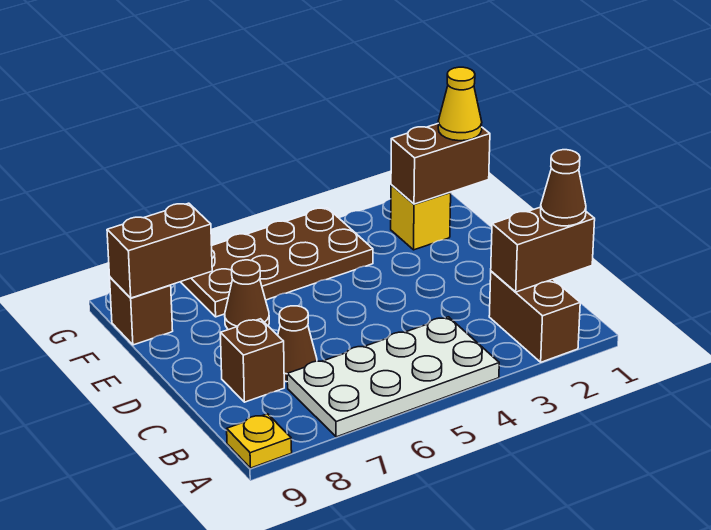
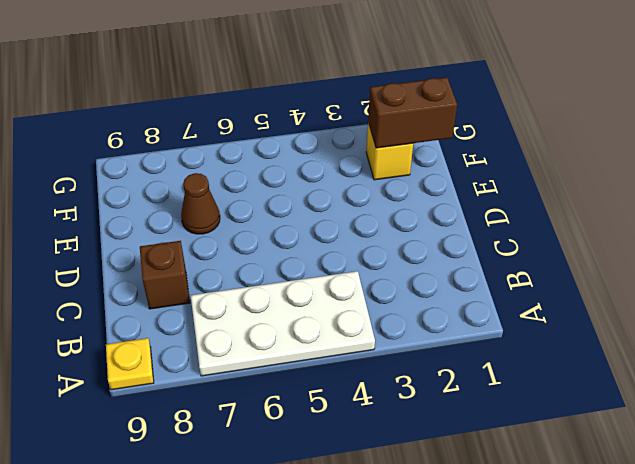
none -> brown brick A2:B2 level 1
none -> brown cone C7 level 1
none -> brown plate F4:G7 level 1

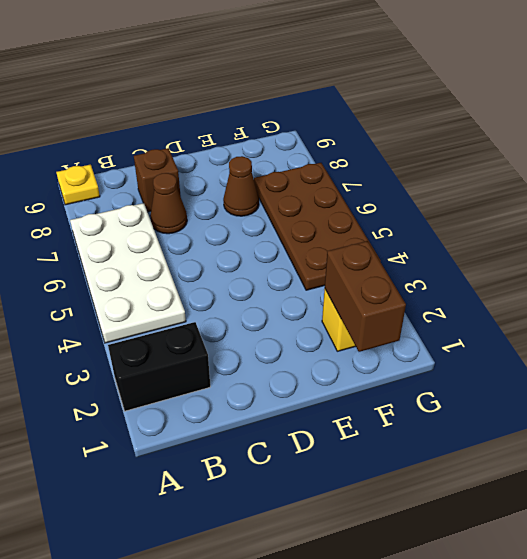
black brick A2:B2 level 1 -> brown brick A2:B2 level 1
none -> brown brick F9 level 1
none -> brown brick B1:B2 level 2
none -> brown brick F8:F9 level 2

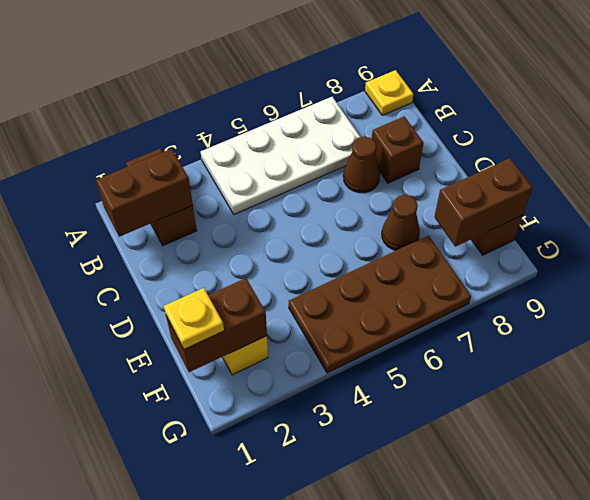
yellow plate F1 level 3 -> yellow cone F1 level 3
none -> brown cone B1 level 3

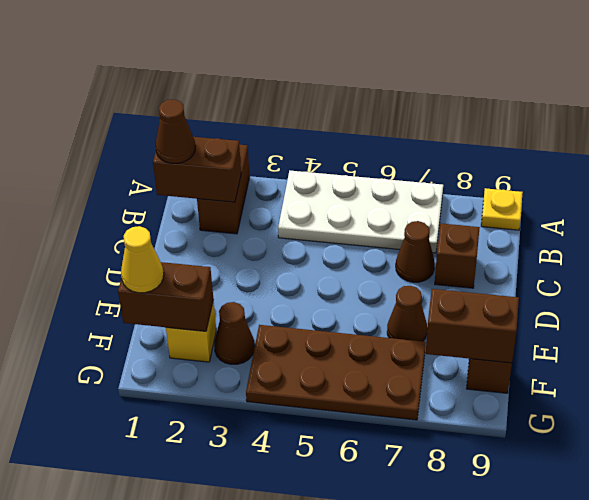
brown cone F3 level 1 -> none

